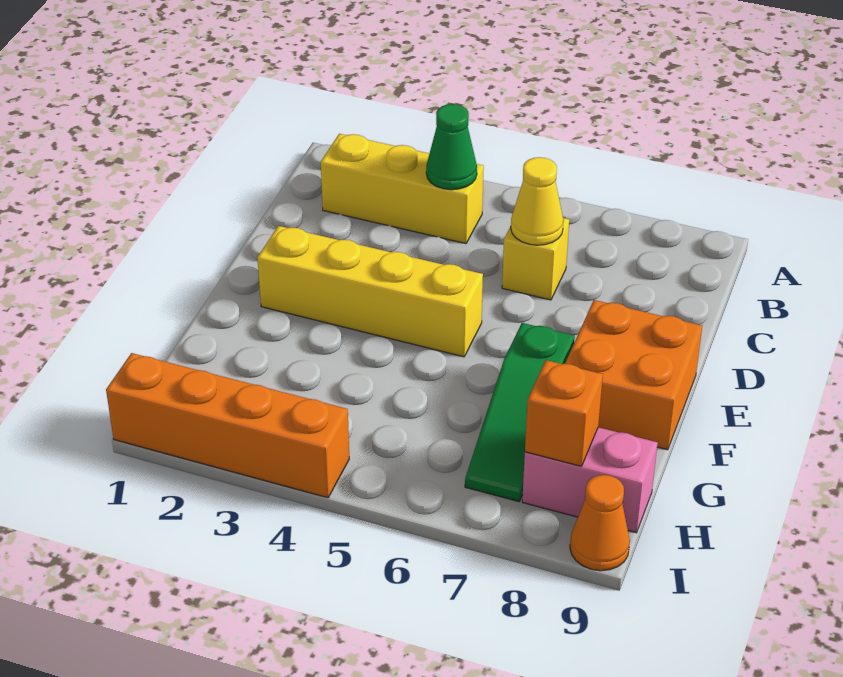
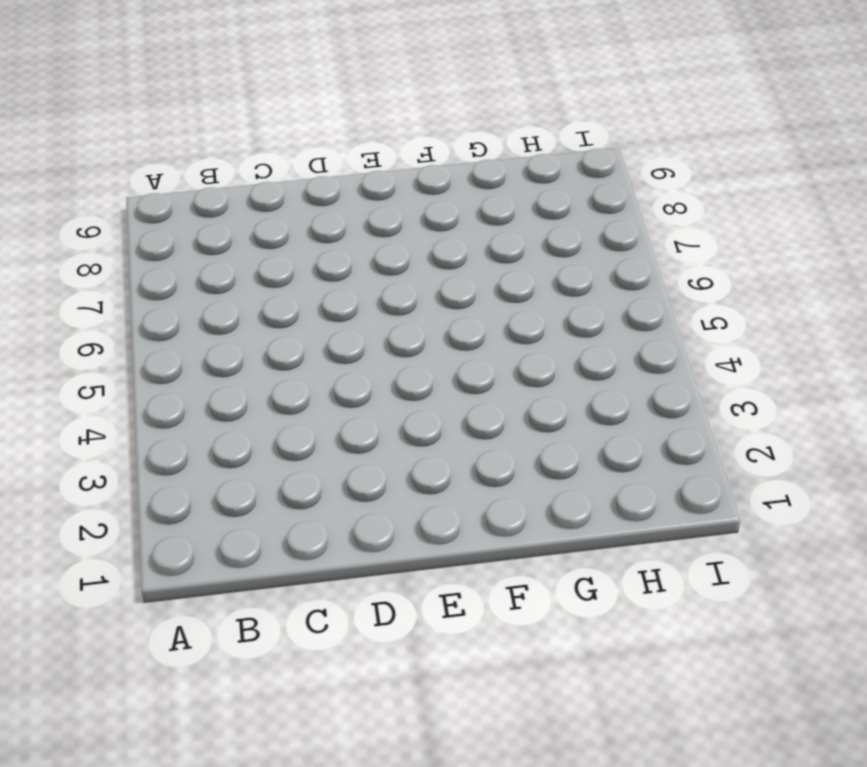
none -> yellow brick B2:B4 level 1
none -> yellow brick C6 level 1

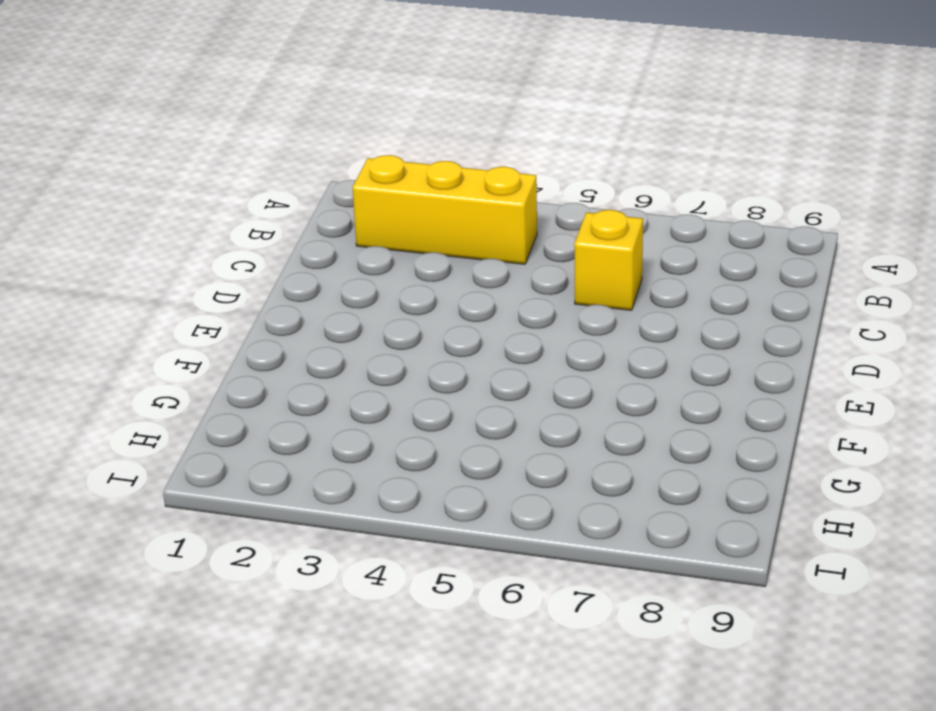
none -> yellow brick E2:E5 level 1
none -> orange brick E8:F9 level 1

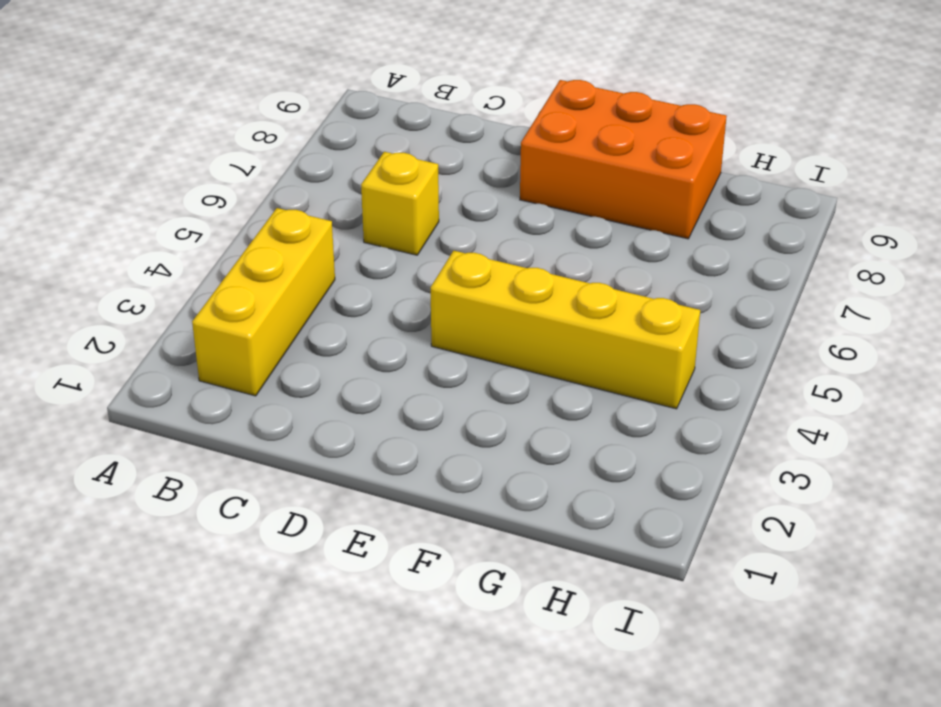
yellow brick E4:H4 level 1 -> yellow brick E2:E5 level 1
orange brick E8:G9 level 1 -> orange brick E8:F9 level 1
none -> green slope F7:H7 level 1 top F
none -> pink brick H8:H9 level 1

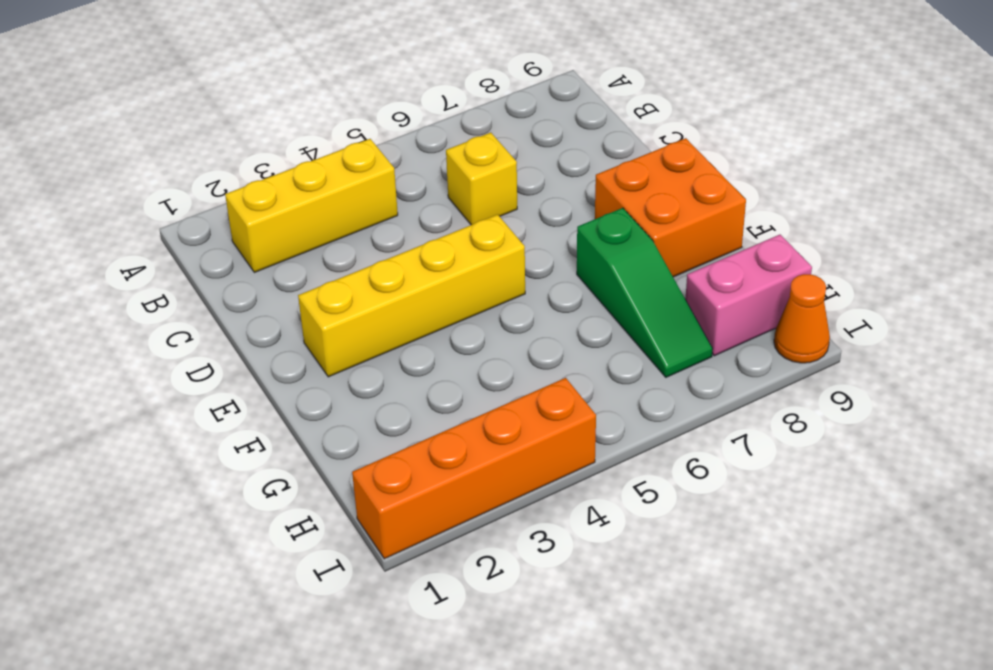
none -> green cone B4 level 2
none -> yellow cone C6 level 2

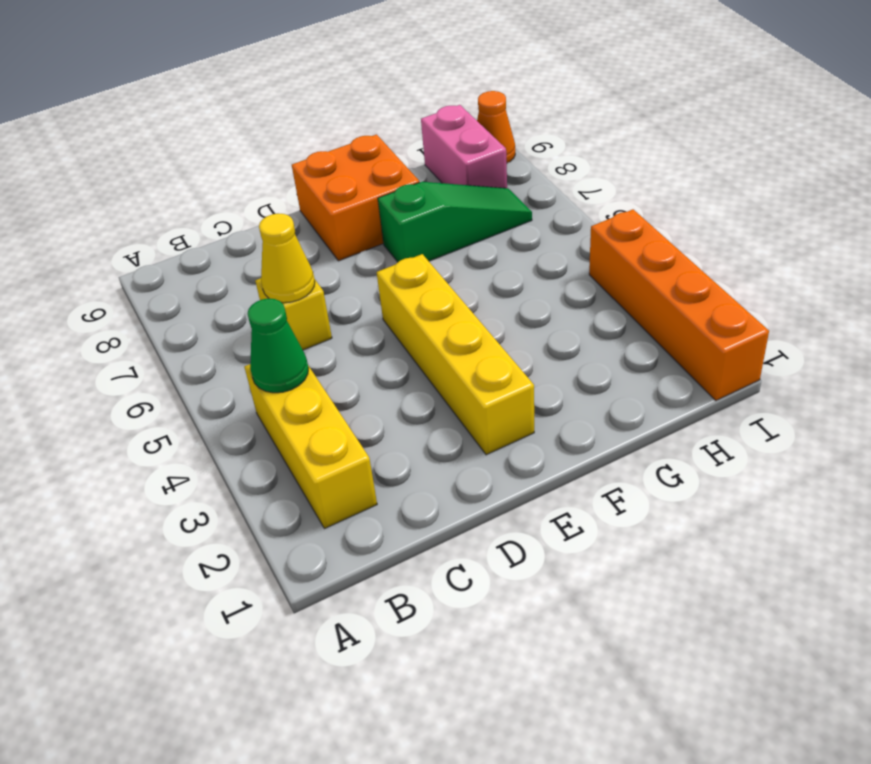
none -> orange brick H8 level 2

